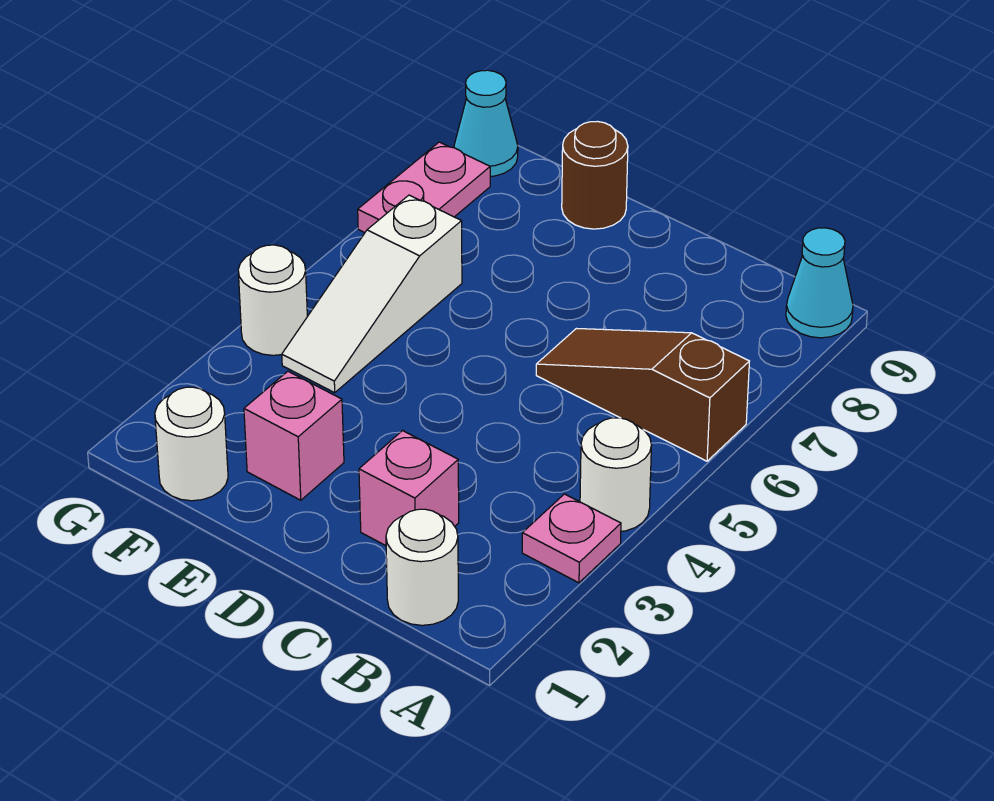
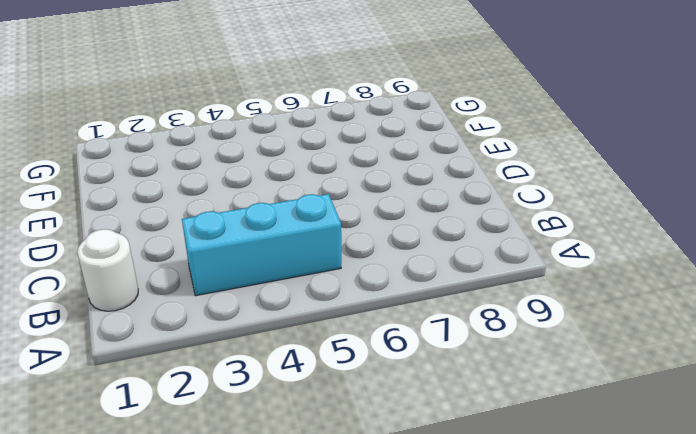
cyan brick B3:B5 level 1 -> none
none -> pink plate A3 level 1
none -> white round brick A4 level 1
none -> brown slope A6:C6 level 1 top A

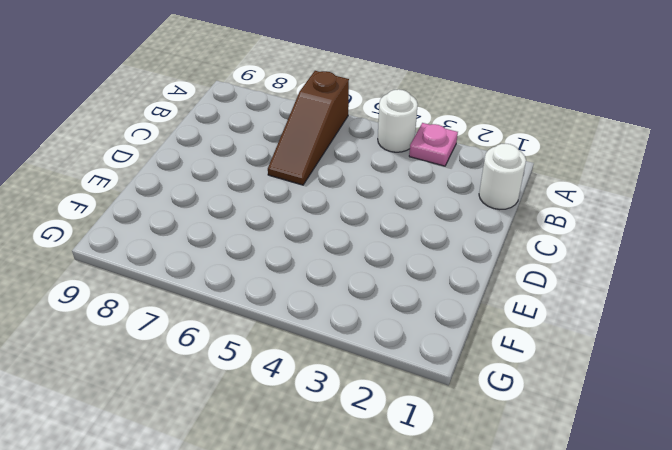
none -> cyan cone A9 level 1
none -> pink brick C2 level 1
none -> pink brick E2 level 1

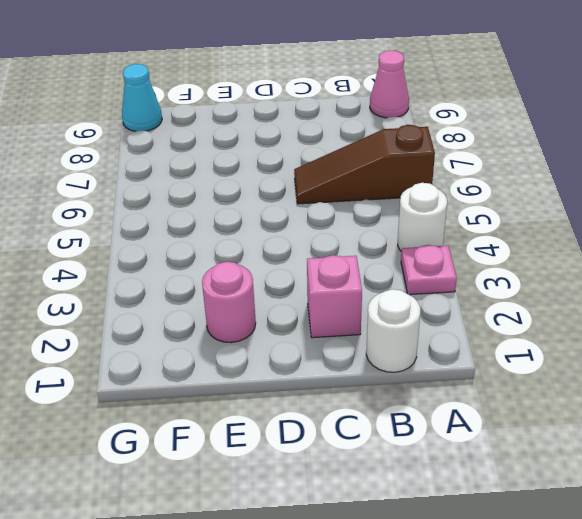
pink cone A9 level 1 -> cyan cone A9 level 1
pink round brick E2 level 1 -> pink brick E2 level 1
none -> brown round brick E9 level 1
none -> white round brick F1 level 1
none -> white slope F4:F6 level 1 top 6

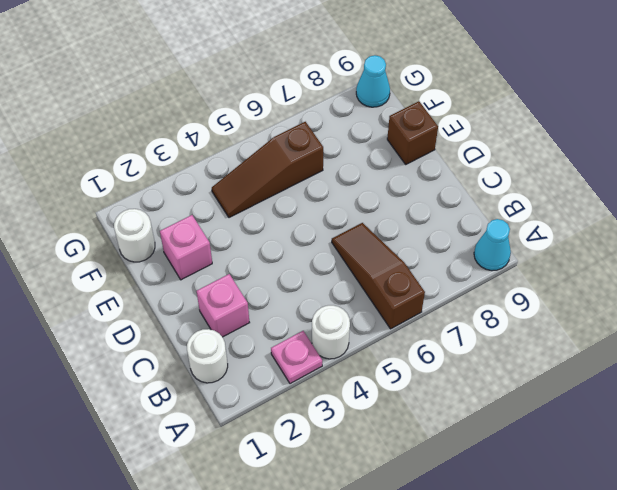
brown brick E9 level 1 -> brown round brick E9 level 1
brown slope F4:F6 level 1 top 6 -> white slope F4:F6 level 1 top 6
none -> white round brick G4 level 1
none -> pink plate G7:G8 level 1

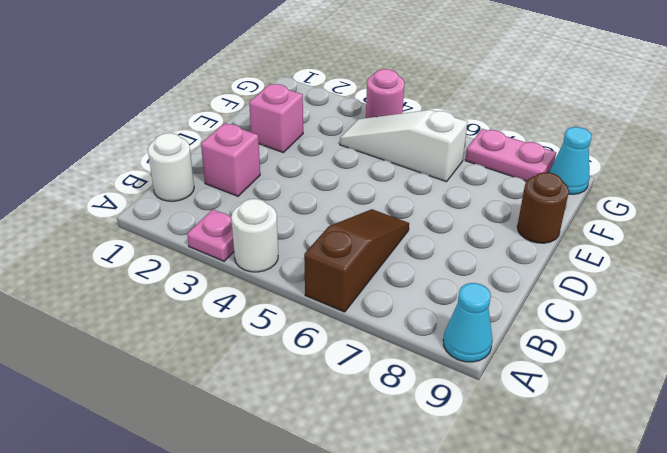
pink round brick G4 level 1 -> white round brick G4 level 1
none -> white round brick F1 level 1

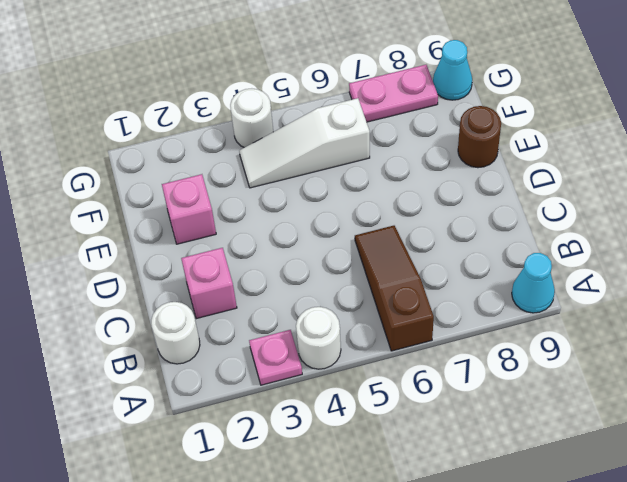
none -> white round brick F1 level 1

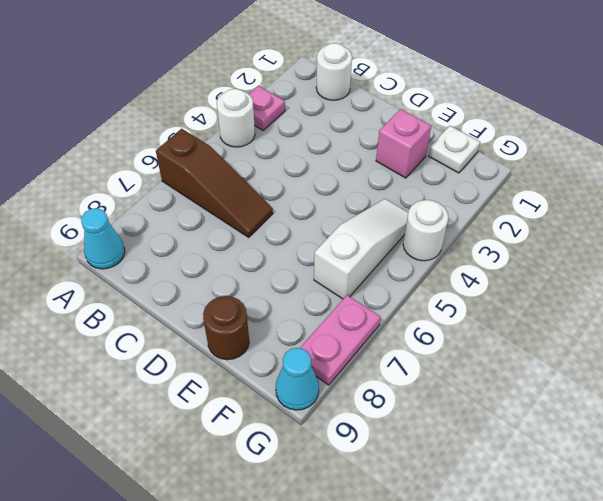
white plate F1 level 1 -> white round brick F1 level 1
none -> pink brick C2 level 1

